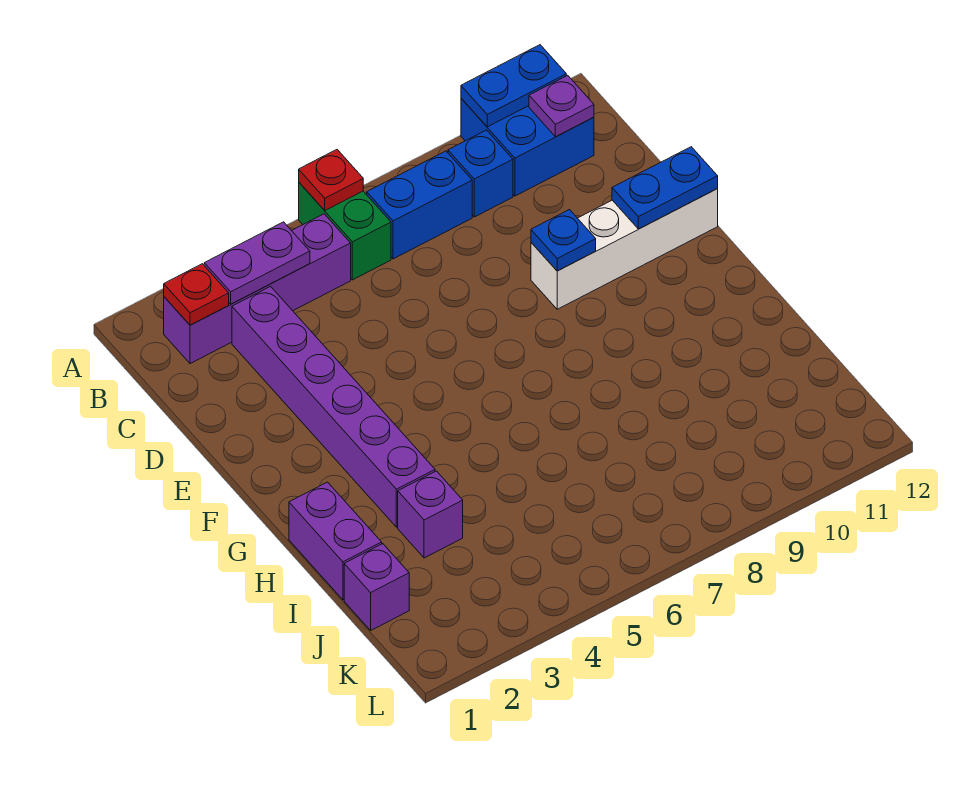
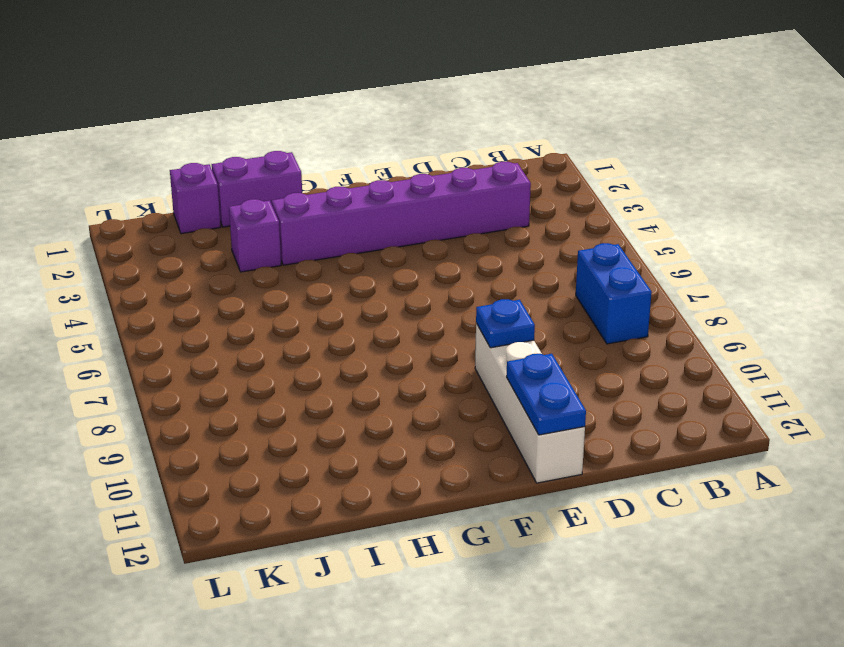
none -> green brick A6:B6 level 1
none -> blue brick A10:B11 level 1
none -> purple brick B2:B5 level 1

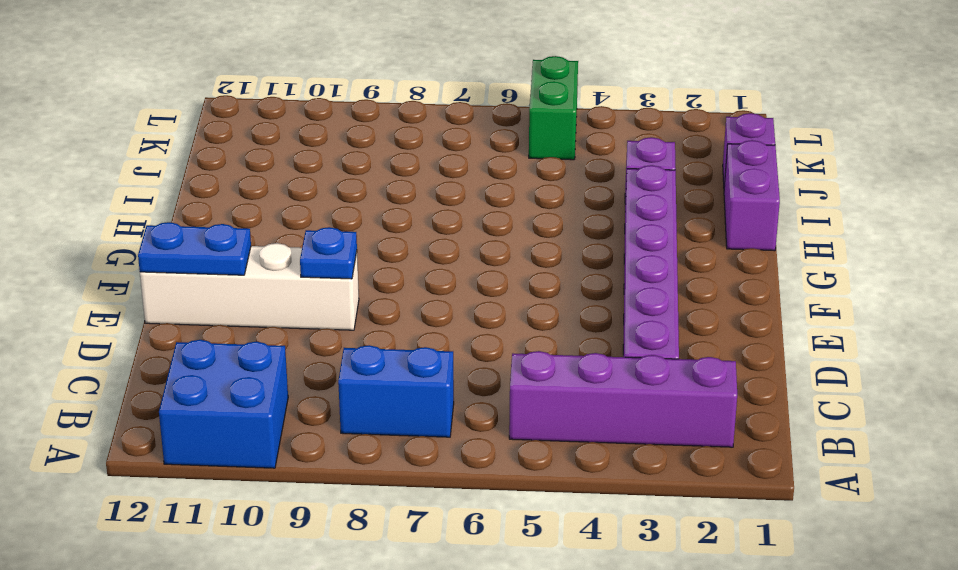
green brick K5:L5 level 1 -> green brick A6:B6 level 1
none -> blue brick B9 level 1
none -> red plate A6 level 2
none -> blue plate A10:A11 level 2

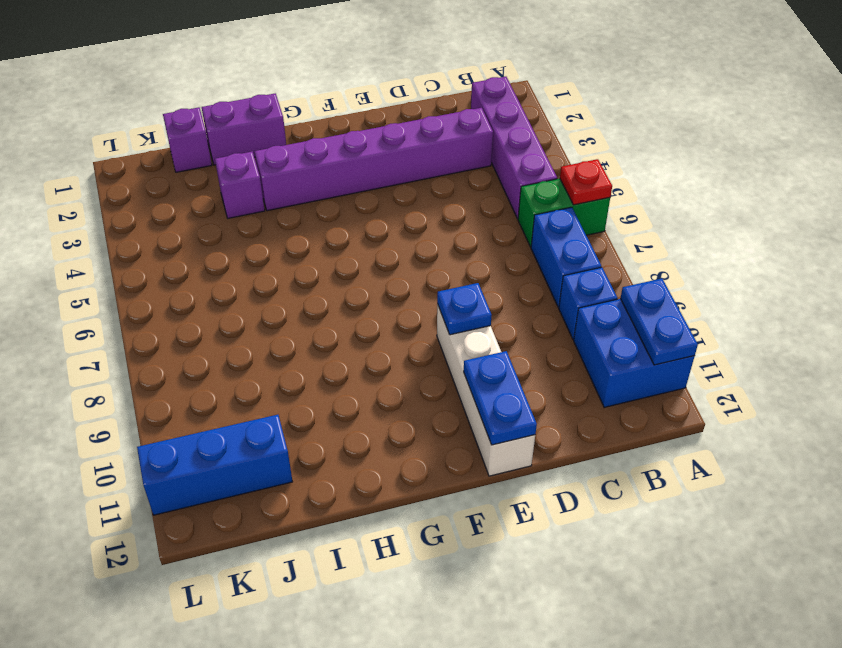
blue brick J11:L11 level 1 -> none
none -> red plate B2 level 2
none -> purple plate B3:B4 level 2
none -> purple plate B11 level 2

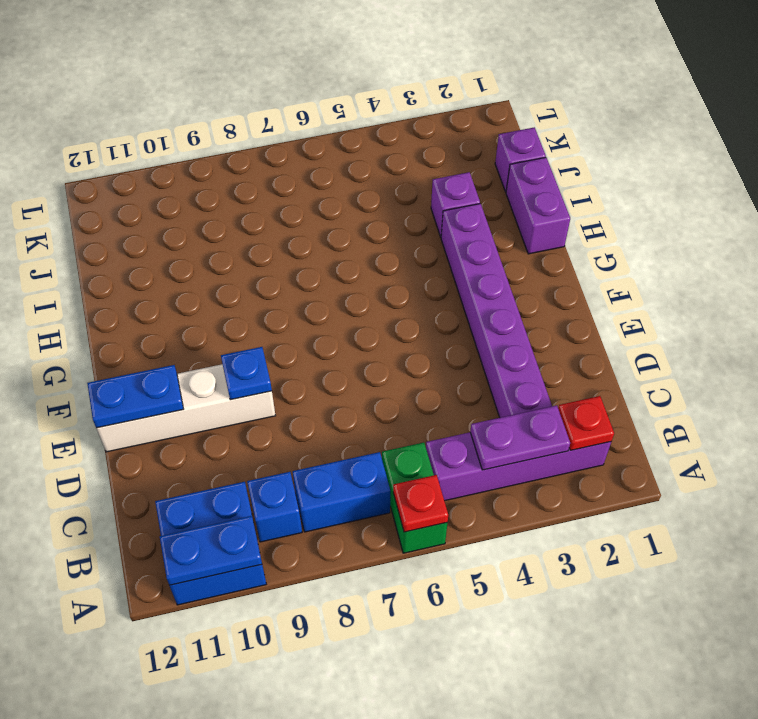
none -> purple plate B11 level 2

